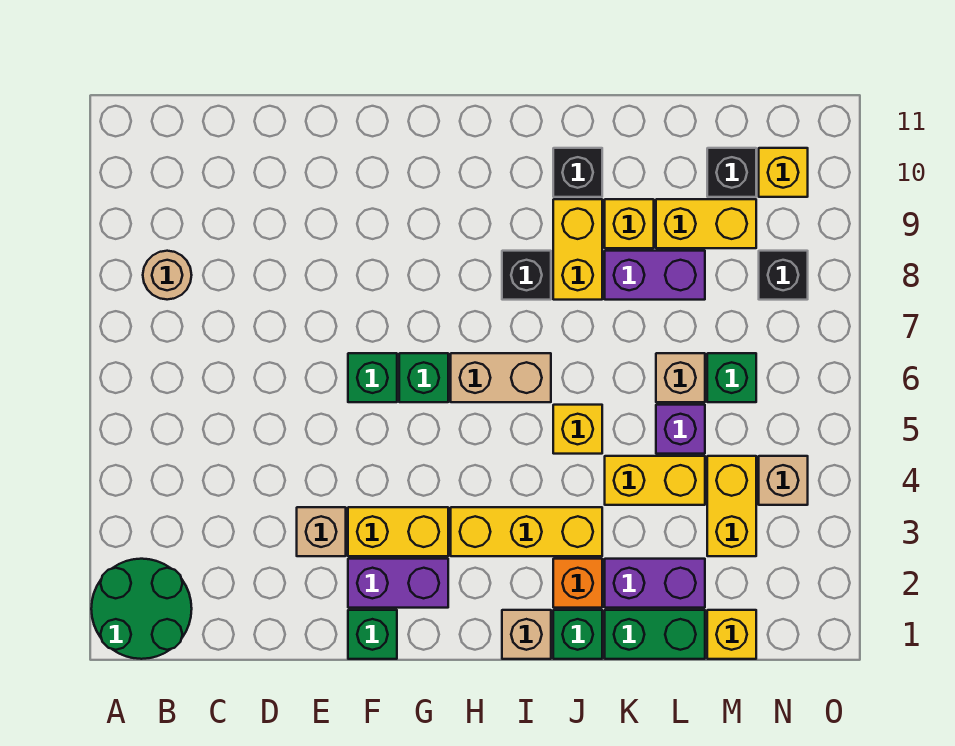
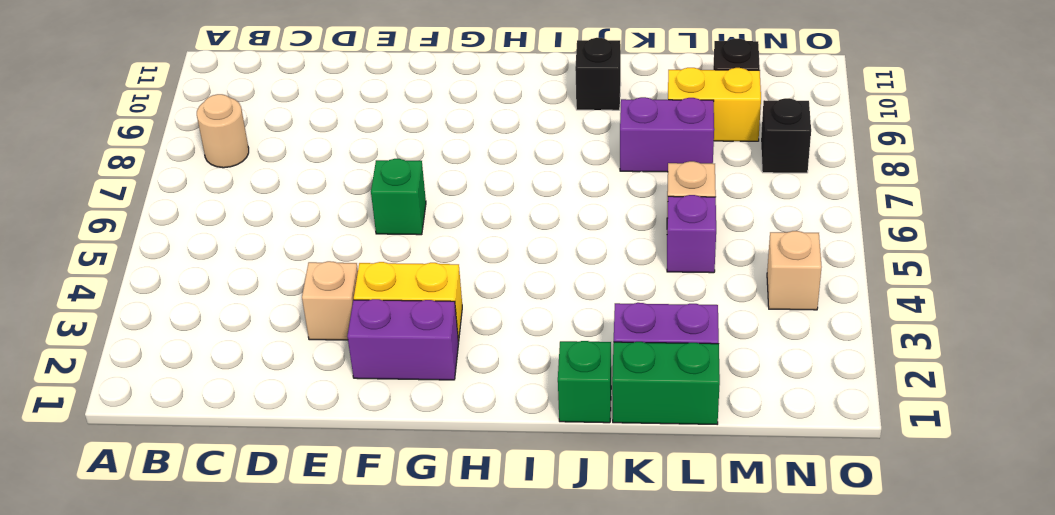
none -> green round brick A1:B2 level 1
none -> green brick F1 level 1
none -> green brick G6 level 1
none -> yellow brick H3:J3 level 1

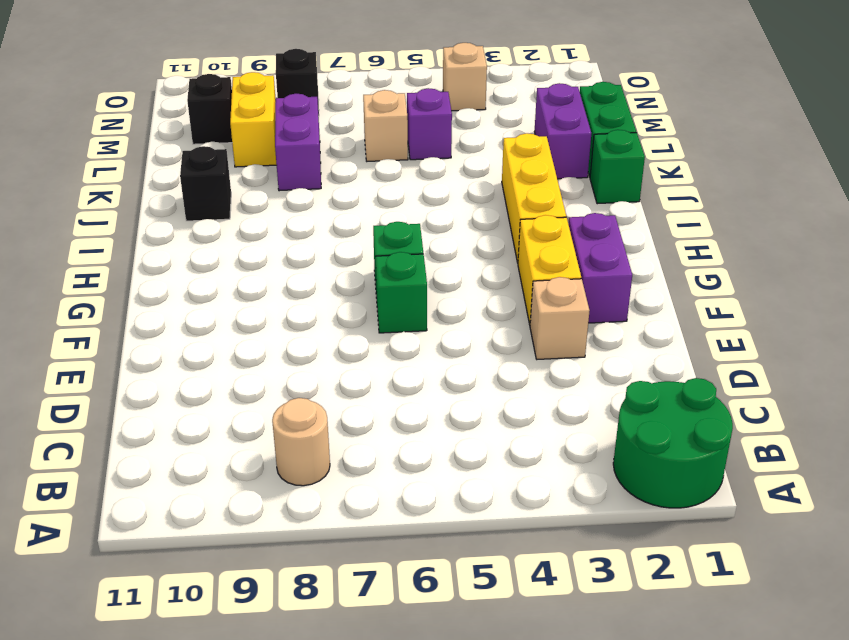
none -> green brick F1 level 1
none -> tan brick H6:I6 level 1
none -> tan brick I1 level 1
none -> black brick I8 level 1

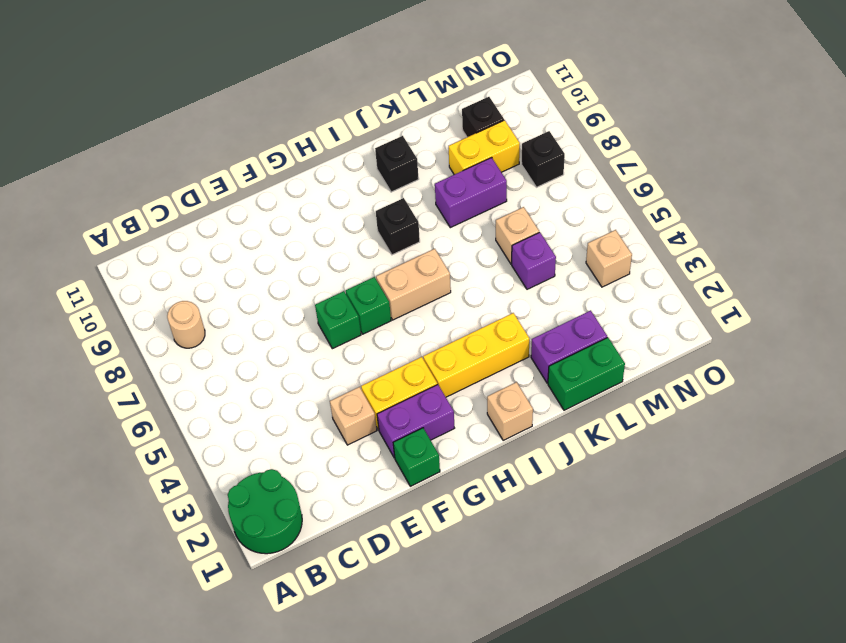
none -> green brick J1 level 1
none -> orange brick J2 level 1
none -> yellow brick J5 level 1
none -> yellow brick J8:J9 level 1

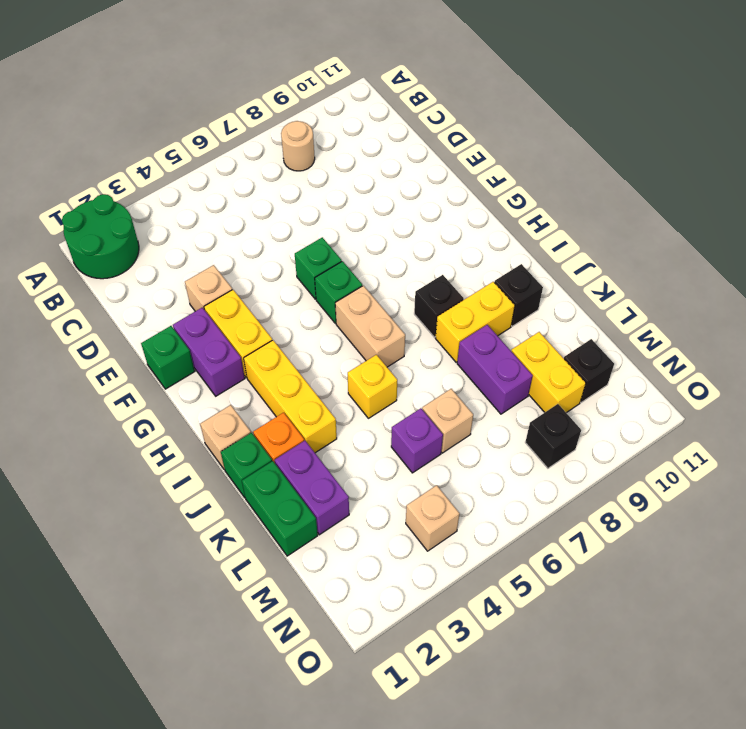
none -> yellow brick K4:L4 level 1
none -> yellow brick K9 level 1
none -> yellow brick M1 level 1
none -> yellow brick M3:M4 level 1

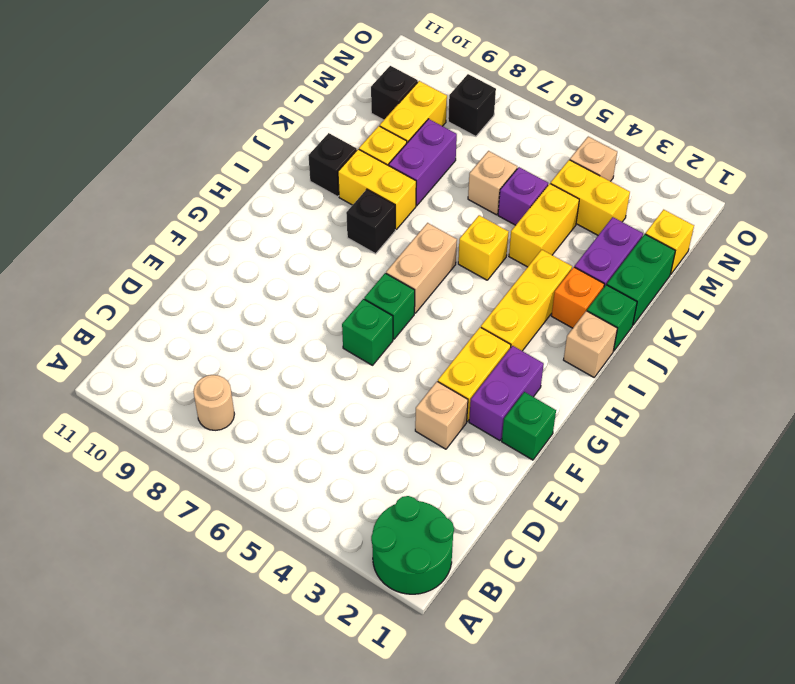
none -> green brick M6 level 1
none -> yellow brick N10 level 1

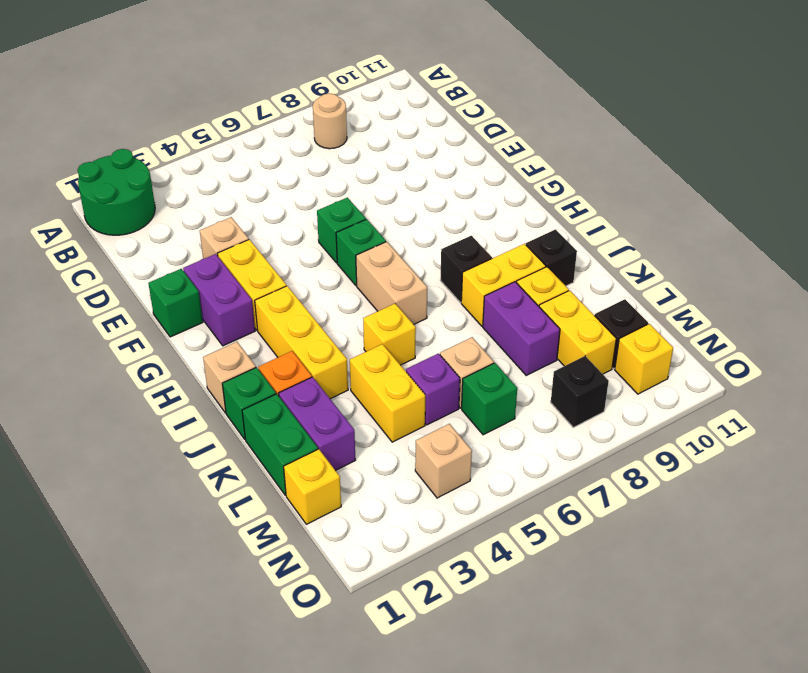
none -> yellow brick M3:M4 level 1

